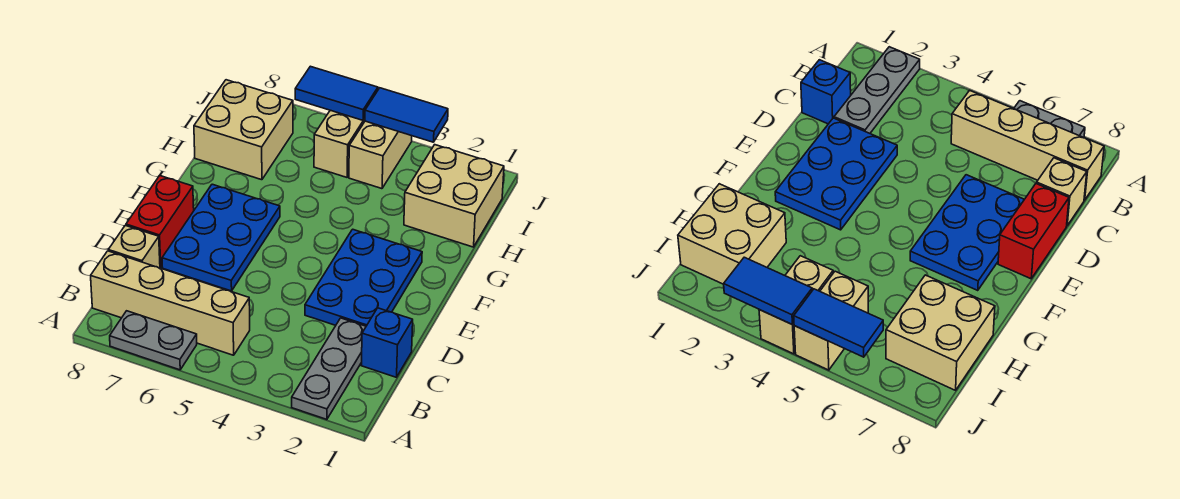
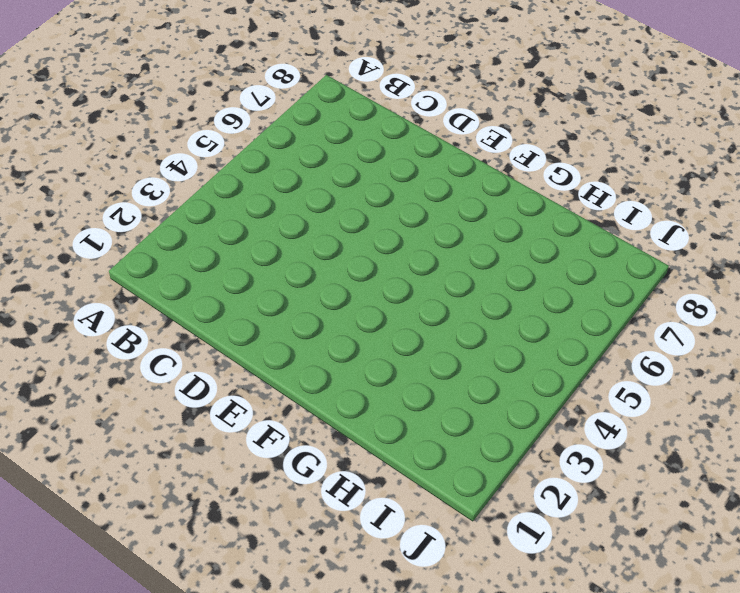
none -> grey plate A2:C2 level 1
none -> grey plate A6:A7 level 1
none -> tan brick B5:B8 level 1

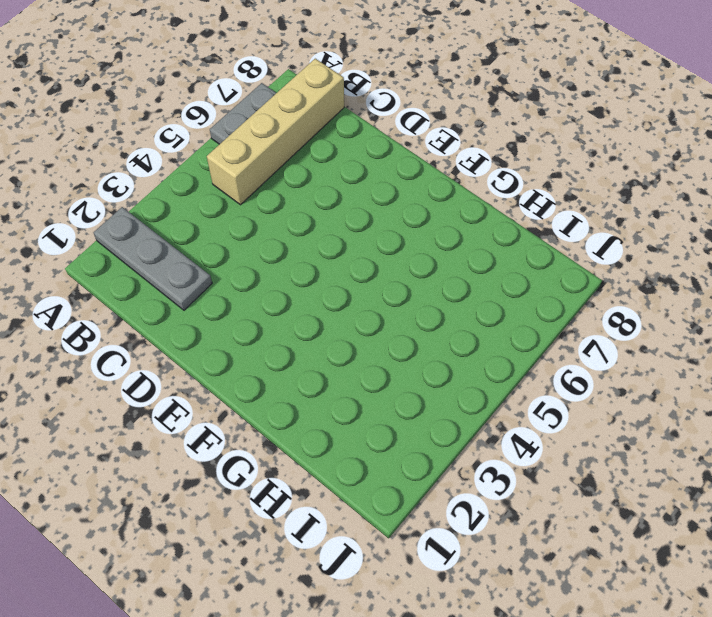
none -> blue brick C1 level 1
none -> tan brick C8 level 1
none -> blue plate D2:F3 level 1

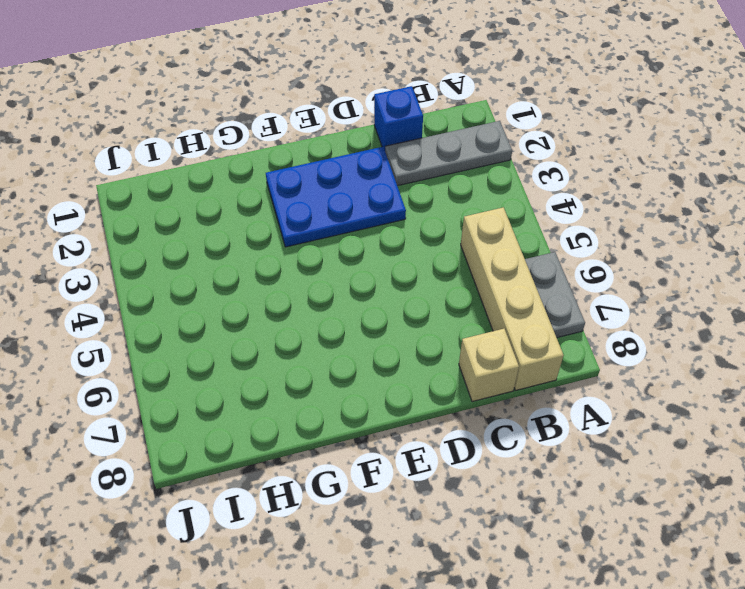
none -> blue plate D6:F7 level 1
none -> red brick D8:E8 level 1
none -> tan brick H1:I2 level 1

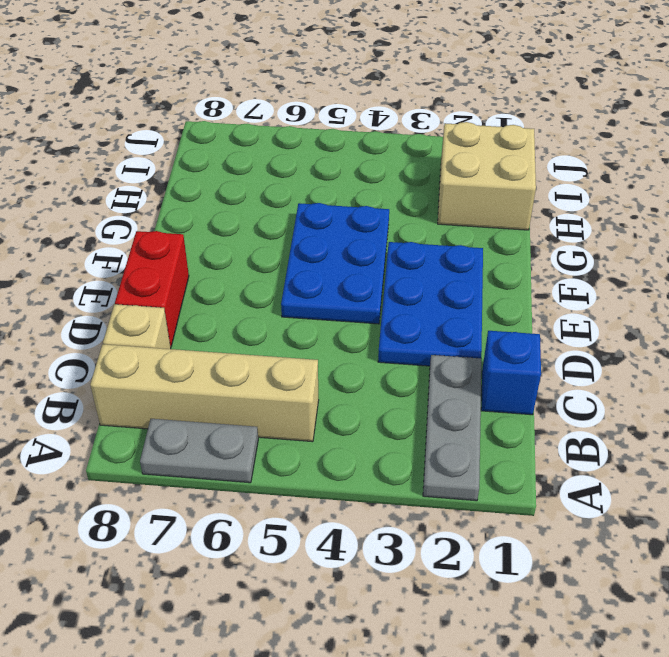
blue plate E4:G5 level 1 -> blue plate D6:F7 level 1
none -> tan brick H7:I8 level 1
none -> tan brick I4:J4 level 1
none -> tan brick I5:J5 level 1

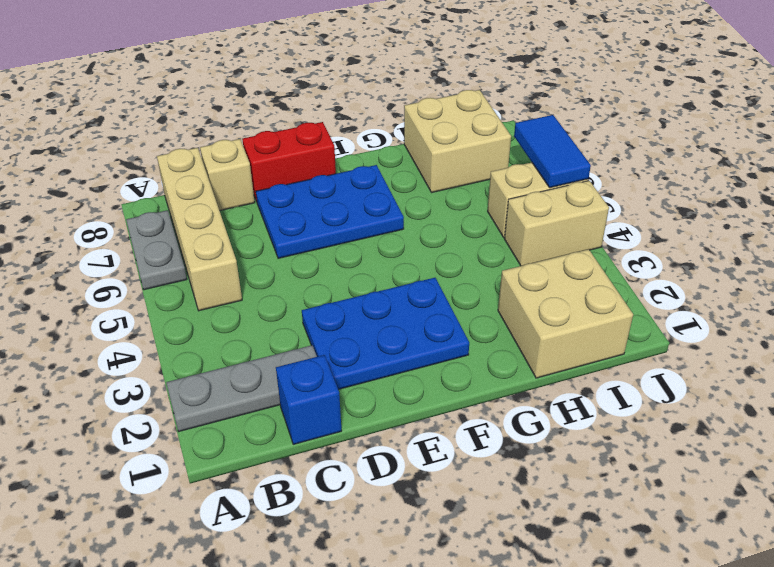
none -> blue tile J3:J4 level 2

